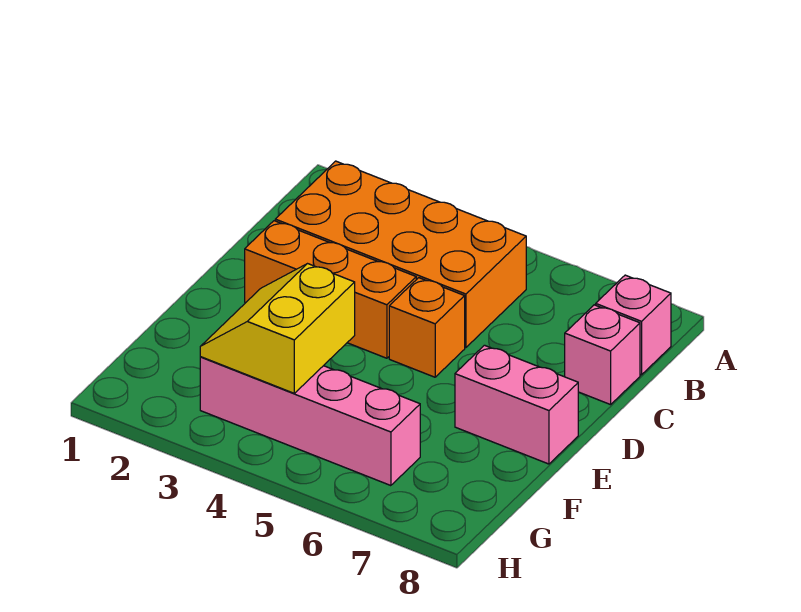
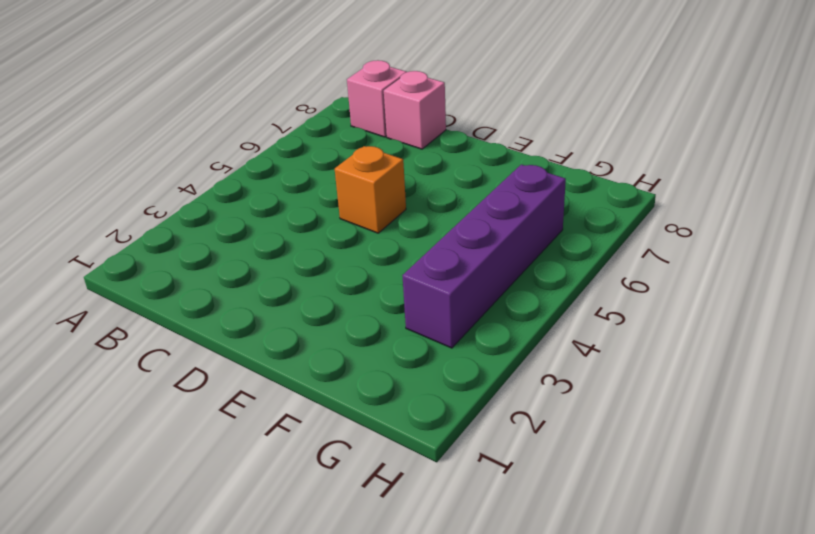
purple brick G3:G6 level 1 -> pink brick G3:G6 level 1
none -> orange brick B2:C5 level 1
none -> orange brick D2:D4 level 1

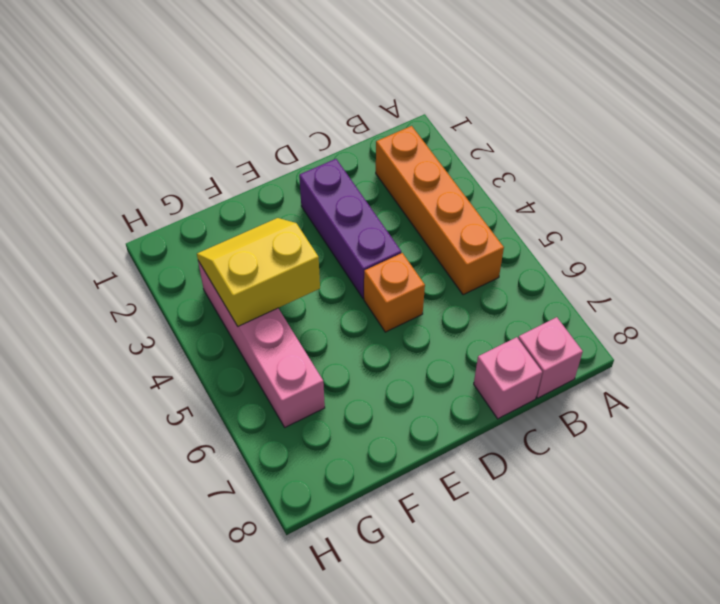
orange brick B2:B5 level 1 -> orange brick B2:C5 level 1
purple brick D2:D4 level 1 -> orange brick D2:D4 level 1
none -> pink brick E7:E8 level 1

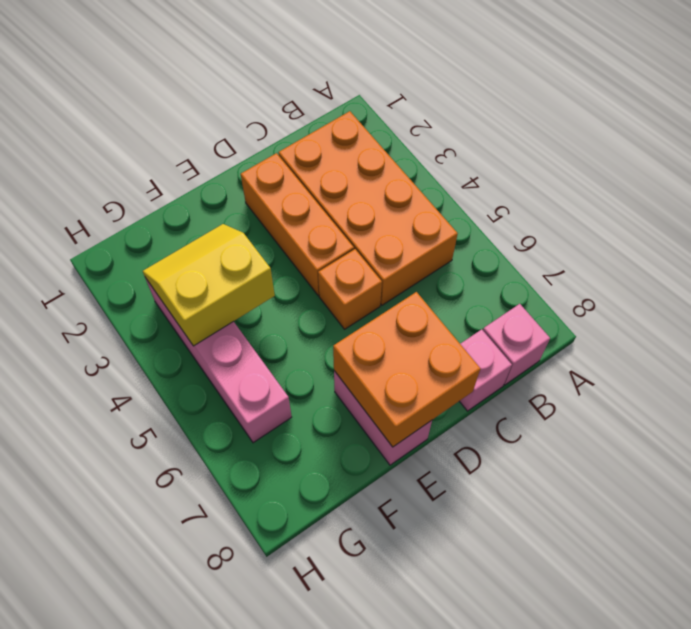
orange brick D7:E8 level 2 -> none

